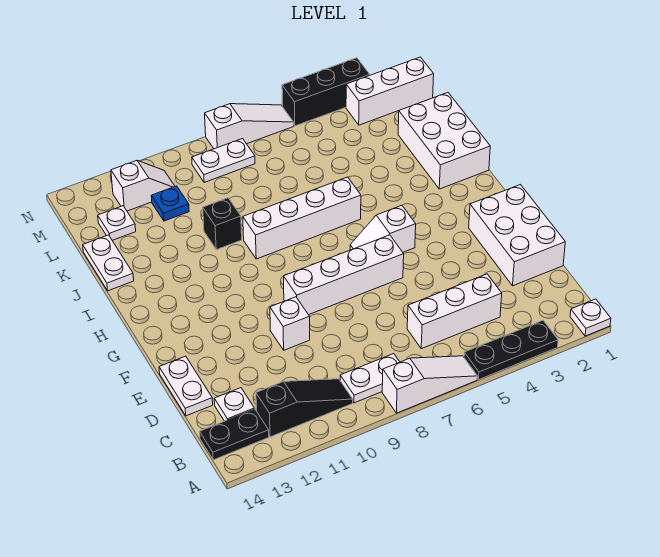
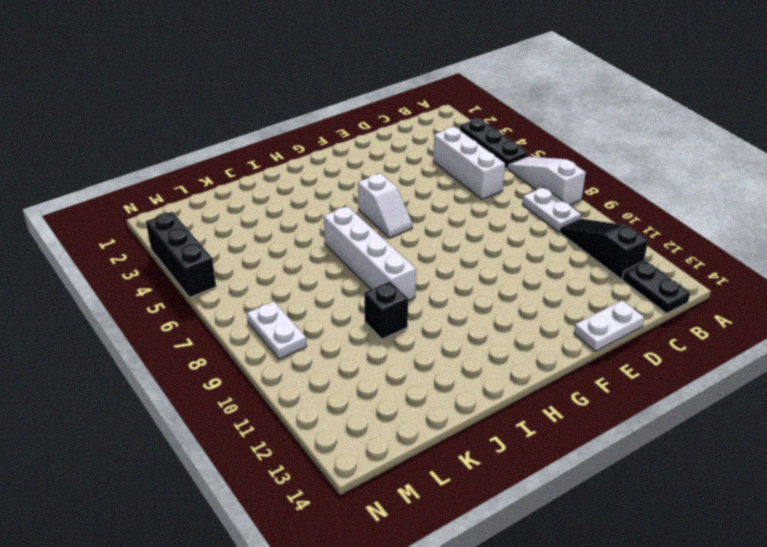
none -> white plate A1 level 1
none -> white plate C13 level 1
none -> white brick D1:F2 level 1

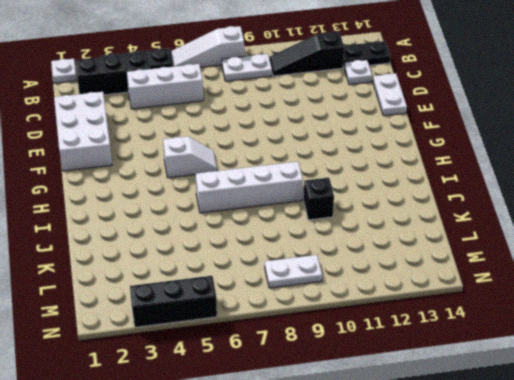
black brick B2:B4 level 1 -> none
none -> white brick E10 level 1
none -> white brick F6:F9 level 1
none -> white brick I1:K2 level 1

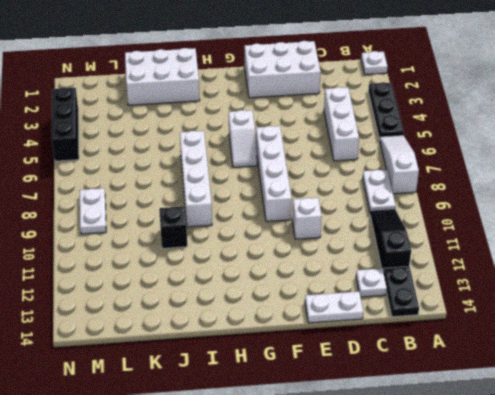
none -> white plate J14:K14 level 1
none -> blue plate L11 level 1
none -> white plate L13 level 1

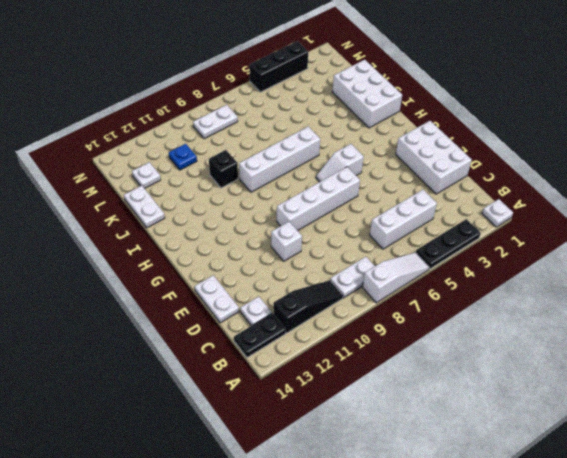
none -> white brick M1:M3 level 1
none -> white slope M11:M12 level 1 top 12
none -> white slope N6:N8 level 1 top 8

